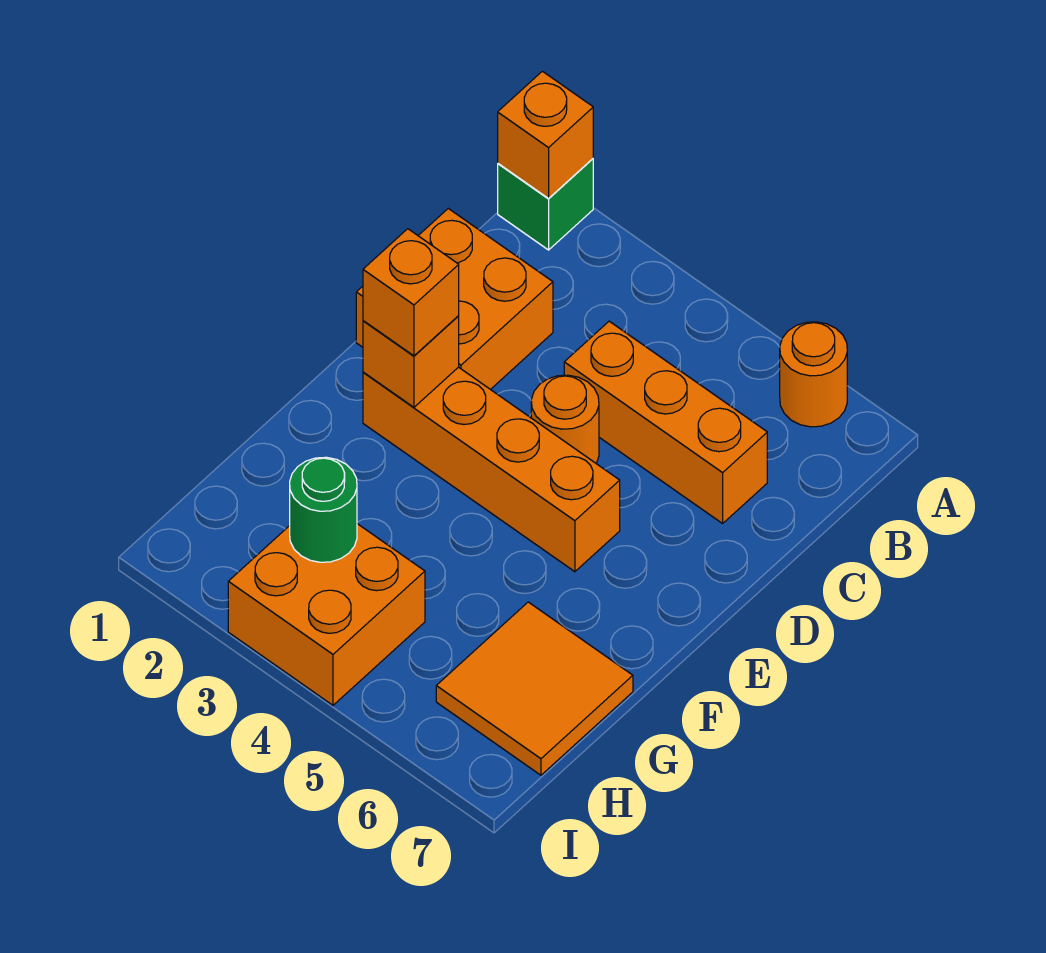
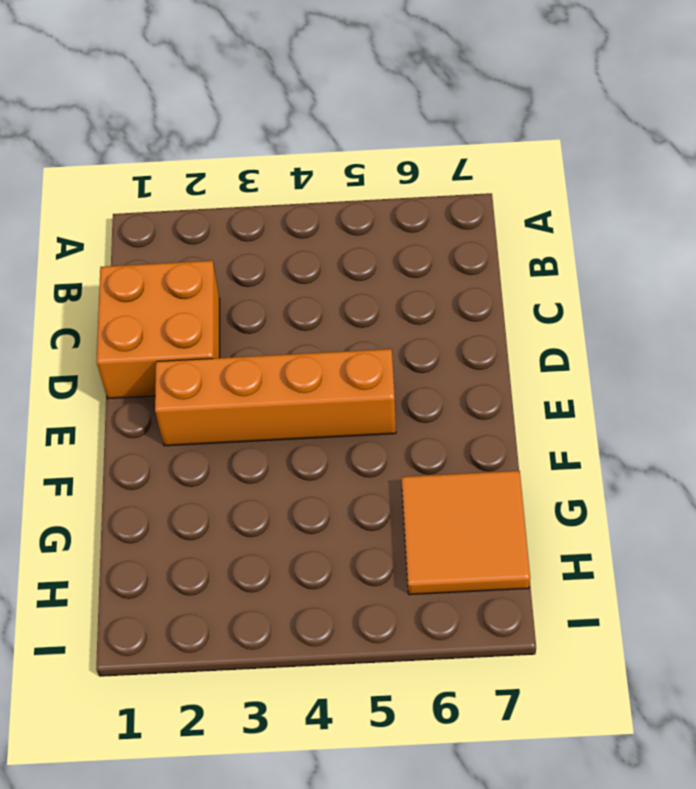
none -> green brick A1 level 1
none -> orange round brick A6 level 1
none -> orange brick C4:C6 level 1

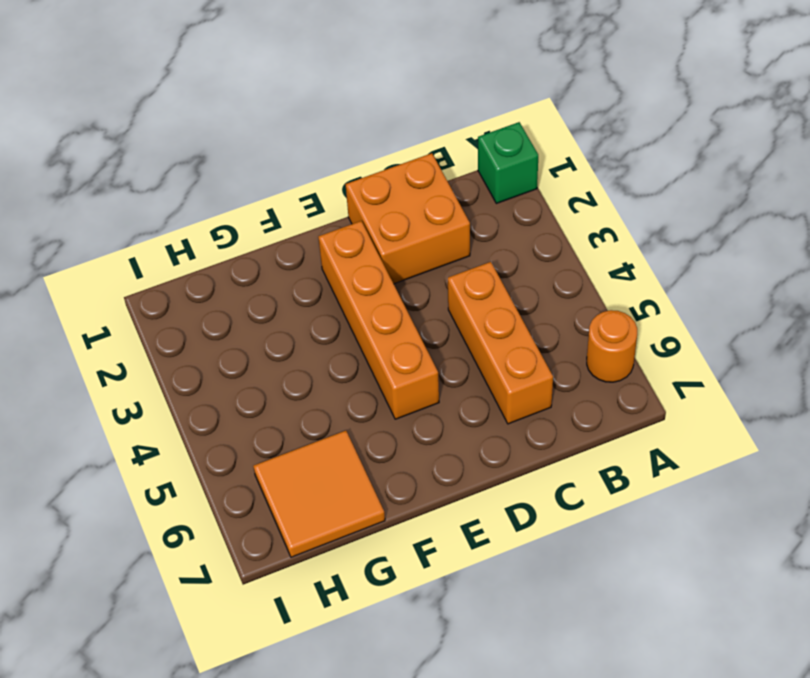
none -> orange round brick D4 level 1
none -> orange brick H3:I4 level 1
none -> orange brick A1 level 2

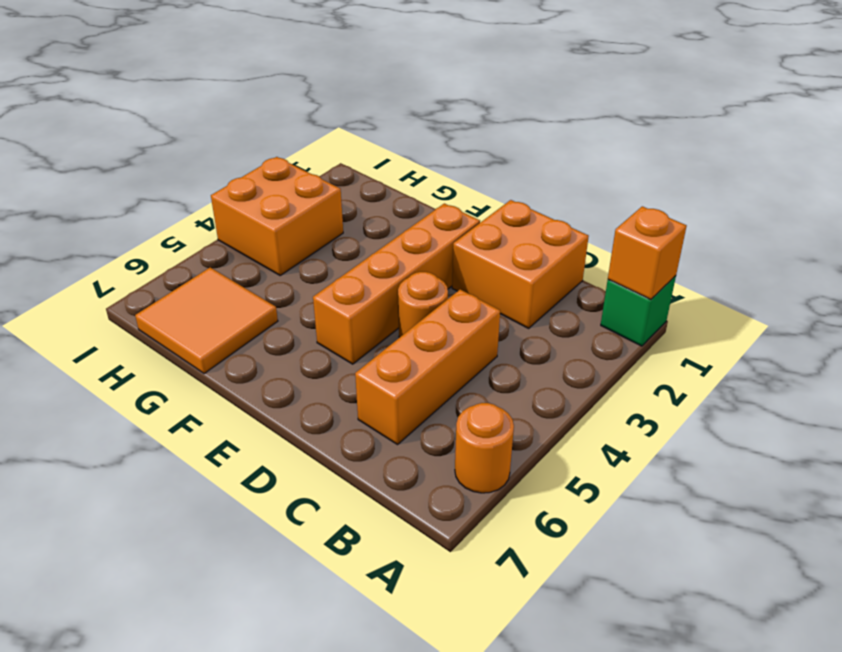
none -> orange brick E2 level 2
none -> green round brick H3 level 2
none -> orange brick E2 level 3

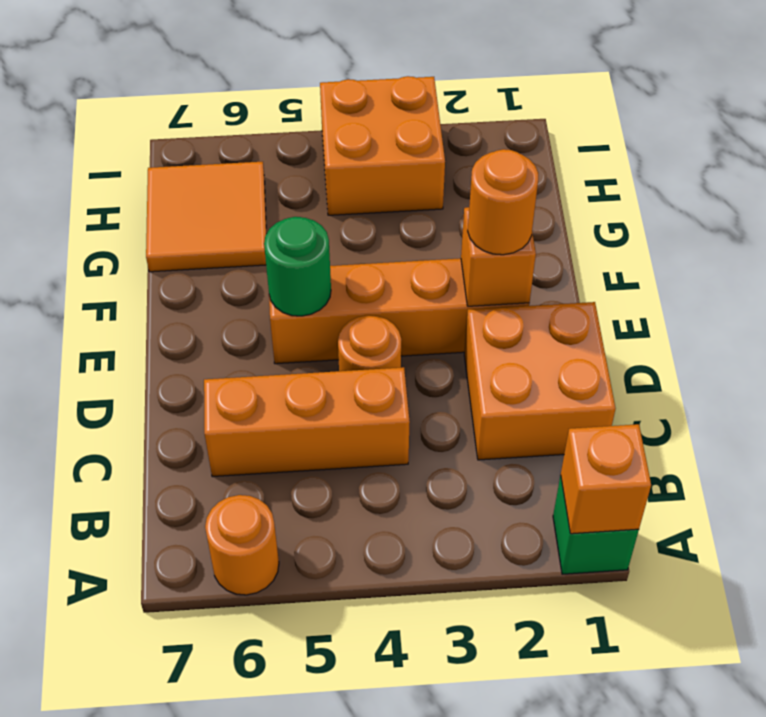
orange round brick E2 level 3 -> orange brick E2 level 3
green round brick E5 level 2 -> green round brick H3 level 2

